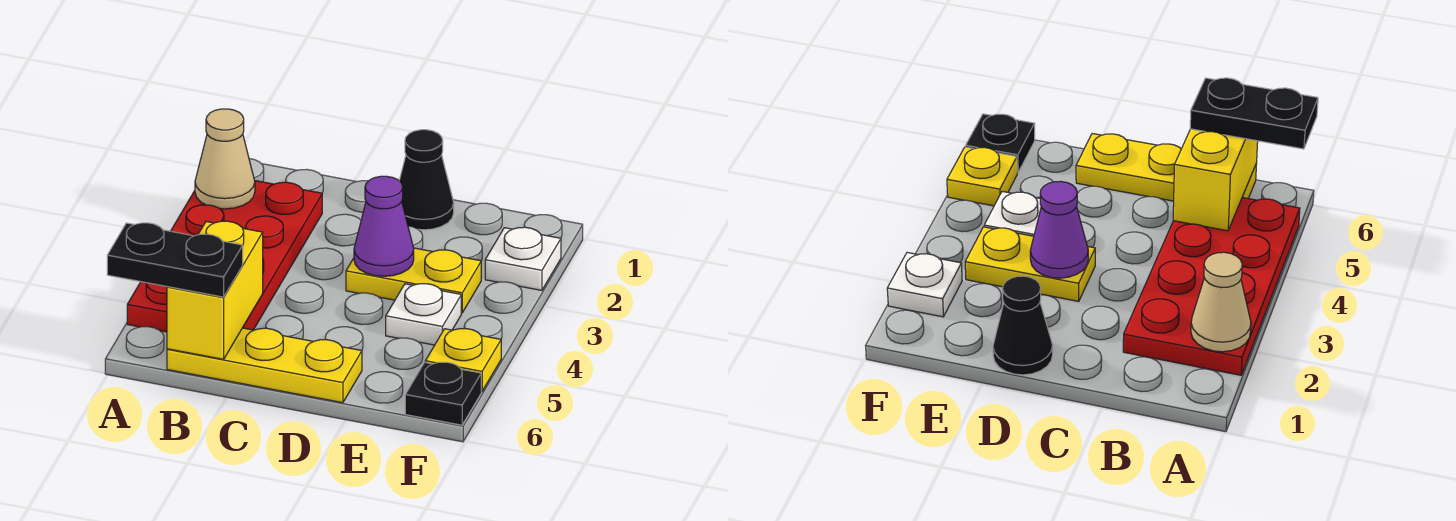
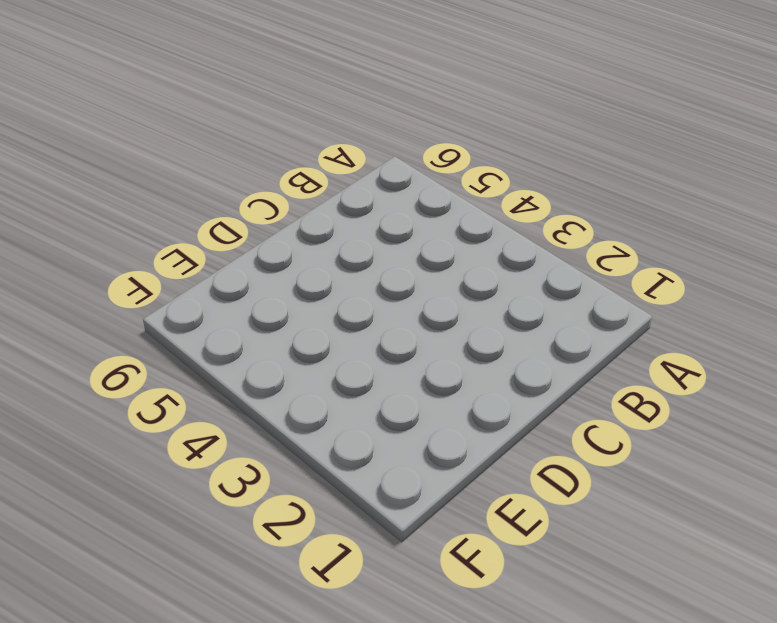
none -> red plate A2:B5 level 1
none -> yellow plate B6:D6 level 1
none -> black cone D1 level 1

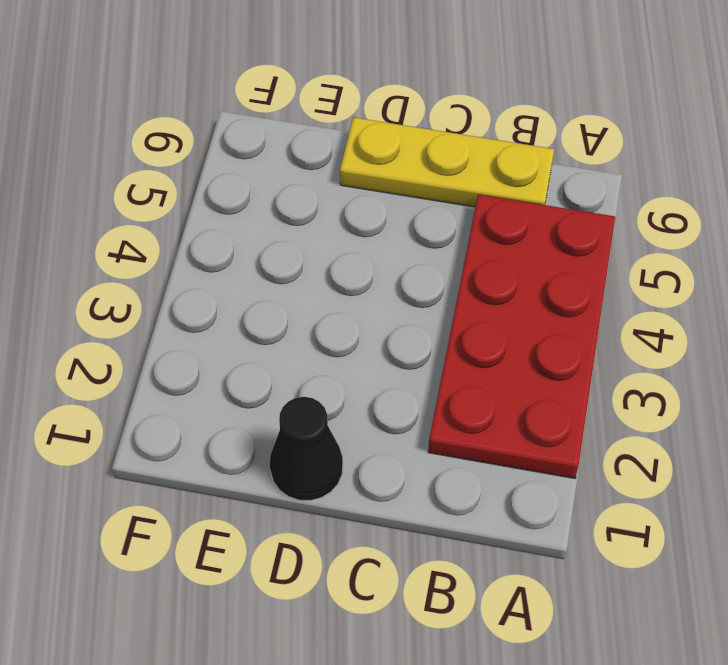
none -> yellow plate D3:E3 level 1
none -> white plate E4 level 1
none -> white plate F2 level 1

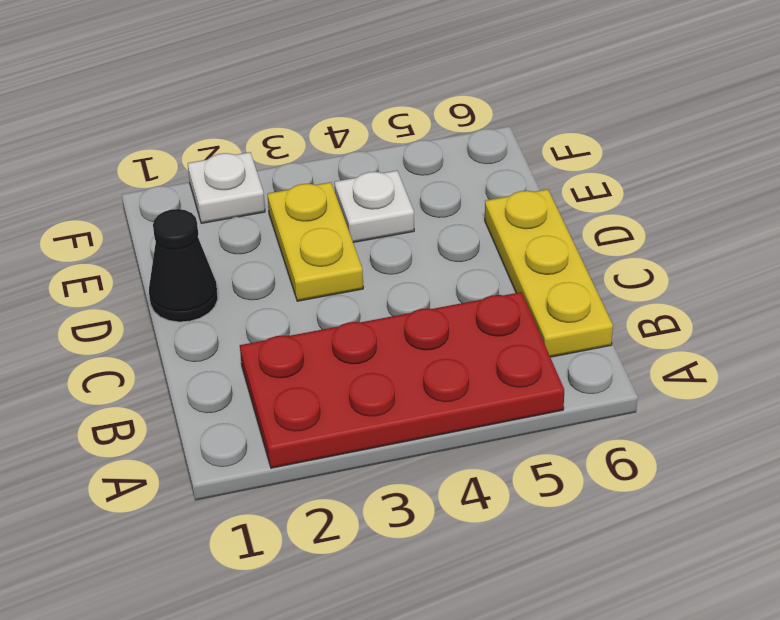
none -> yellow plate F5 level 1
none -> black plate F6 level 1
none -> tan cone A2 level 2

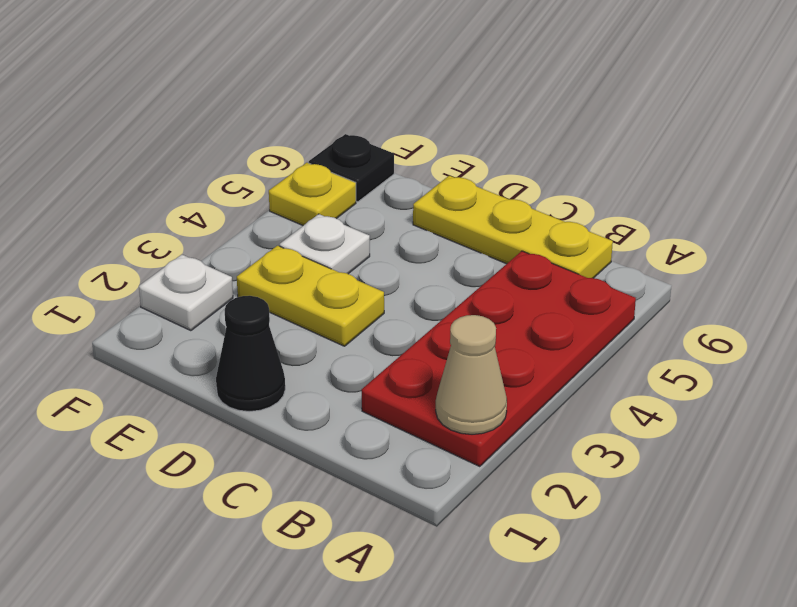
none -> yellow brick B5:B6 level 2
none -> purple cone D3 level 2
none -> black plate A6:B6 level 3

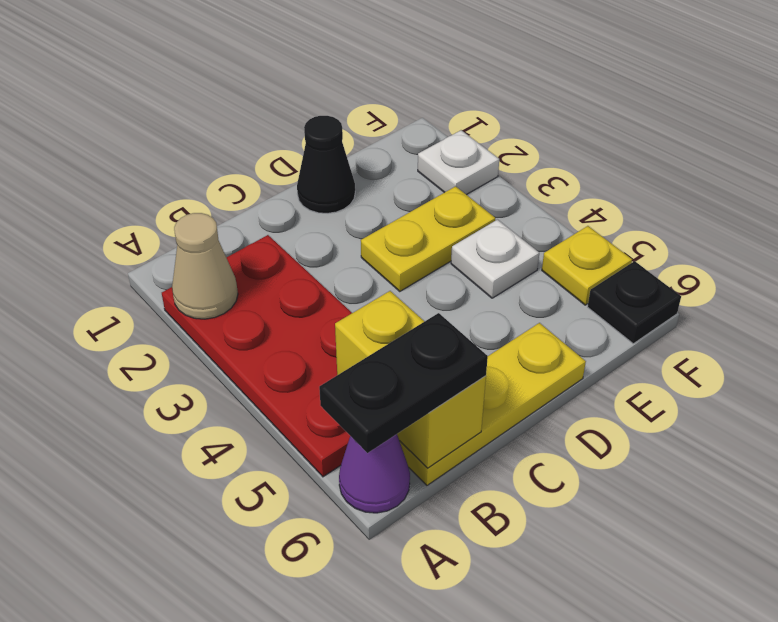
purple cone A6 level 1 -> purple cone D3 level 2

